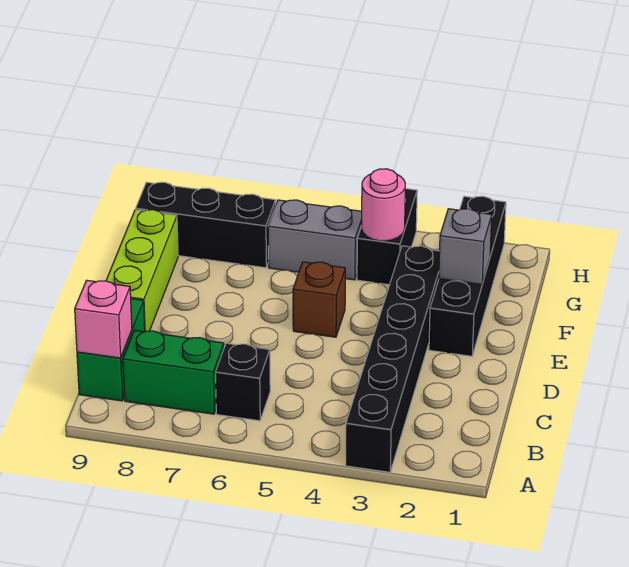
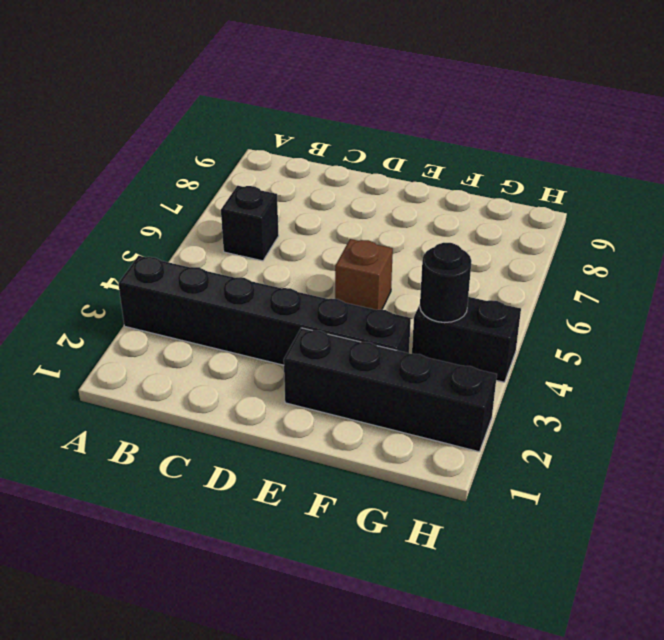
black round brick G4 level 2 -> pink round brick G4 level 2
none -> green brick B7:B8 level 1
none -> green brick B9:C9 level 1
none -> lime brick D9:F9 level 1

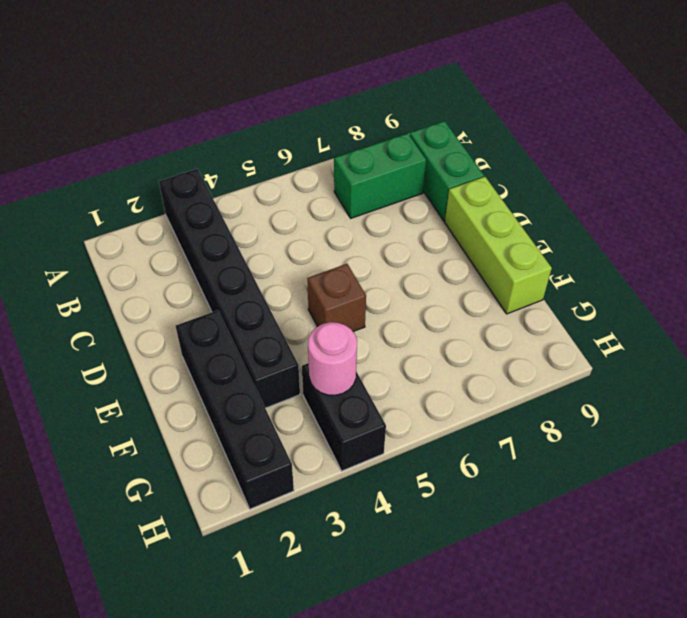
none -> black brick B6 level 1
none -> grey brick G5:G6 level 1
none -> black brick G7:G9 level 1

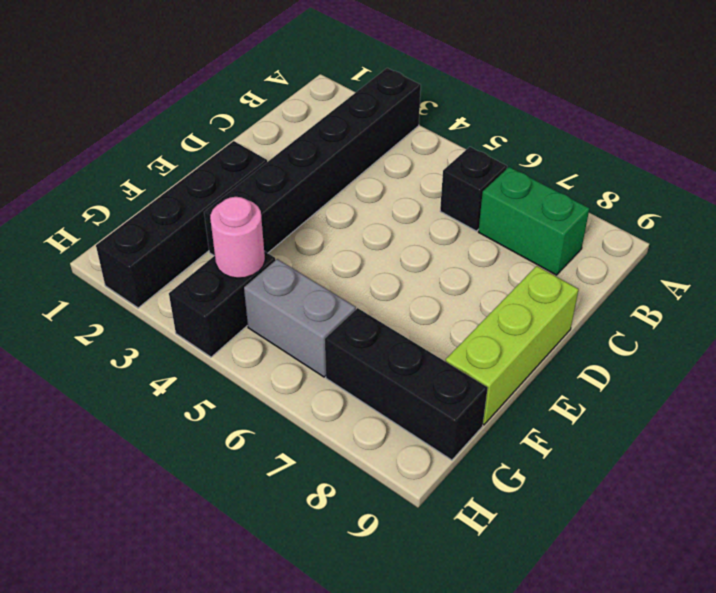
none -> green brick B9:C9 level 1
none -> brown brick E5 level 1
none -> pink brick B9 level 2

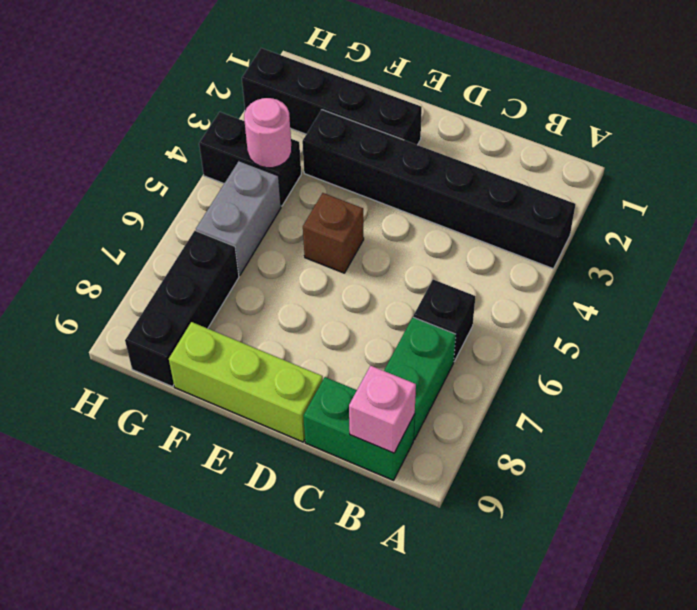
none -> grey brick F2 level 2

